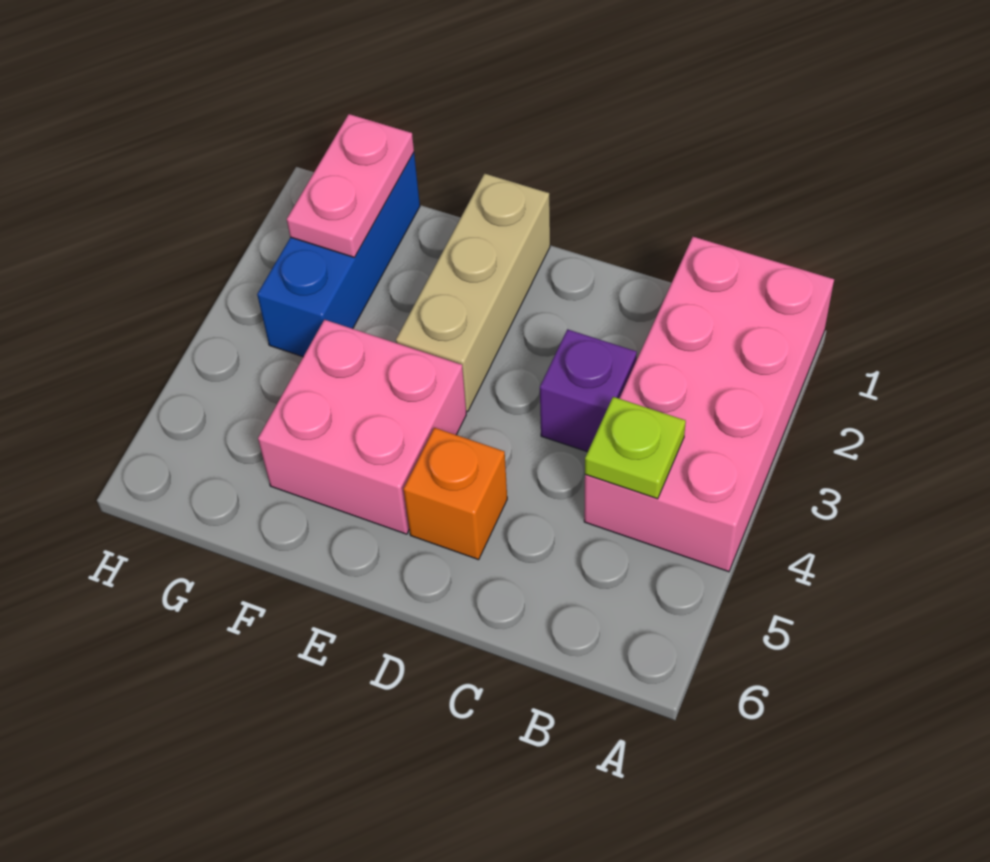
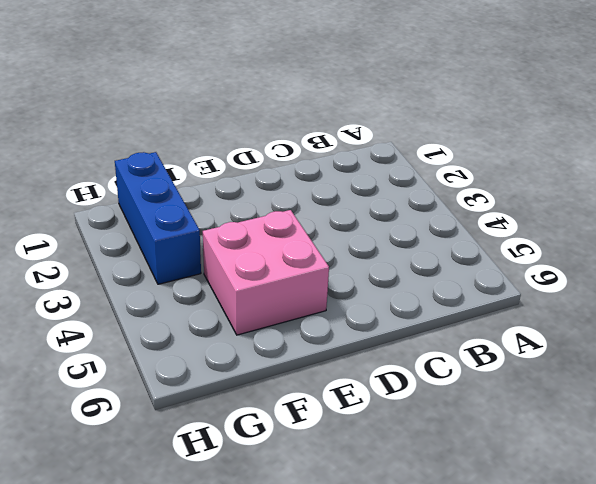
none -> pink brick A1:B4 level 1
none -> purple brick C3 level 1

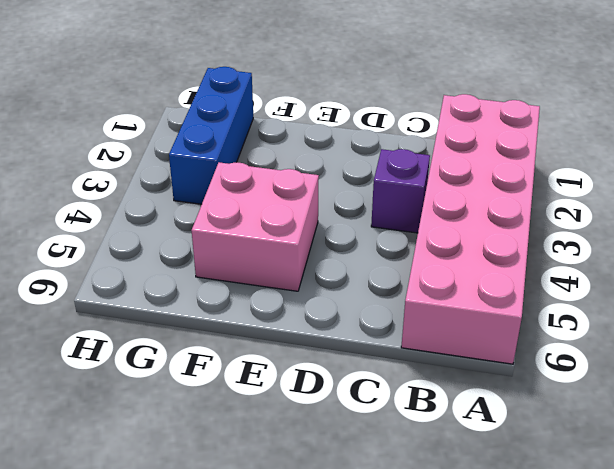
pink brick A1:B6 level 1 -> pink brick A1:B4 level 1
none -> orange brick D5 level 1
none -> tan brick E1:E3 level 1

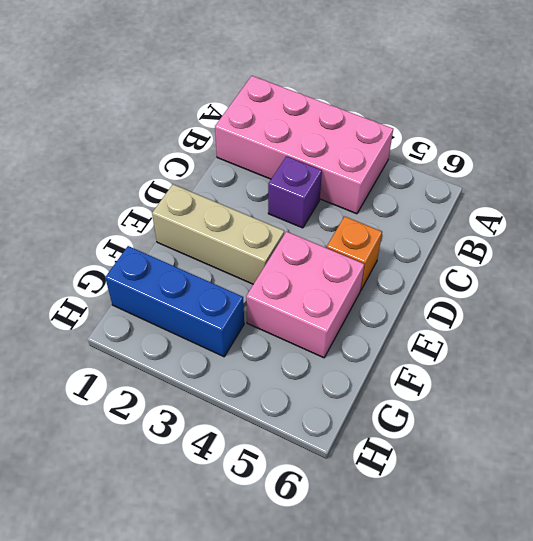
none -> lime plate B4 level 2
none -> pink plate G1:G2 level 2

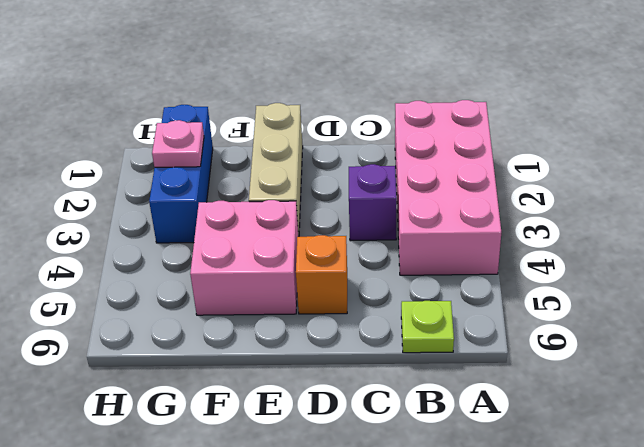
lime plate B6 level 1 -> lime plate B4 level 2
pink plate G2 level 2 -> pink plate G1:G2 level 2

